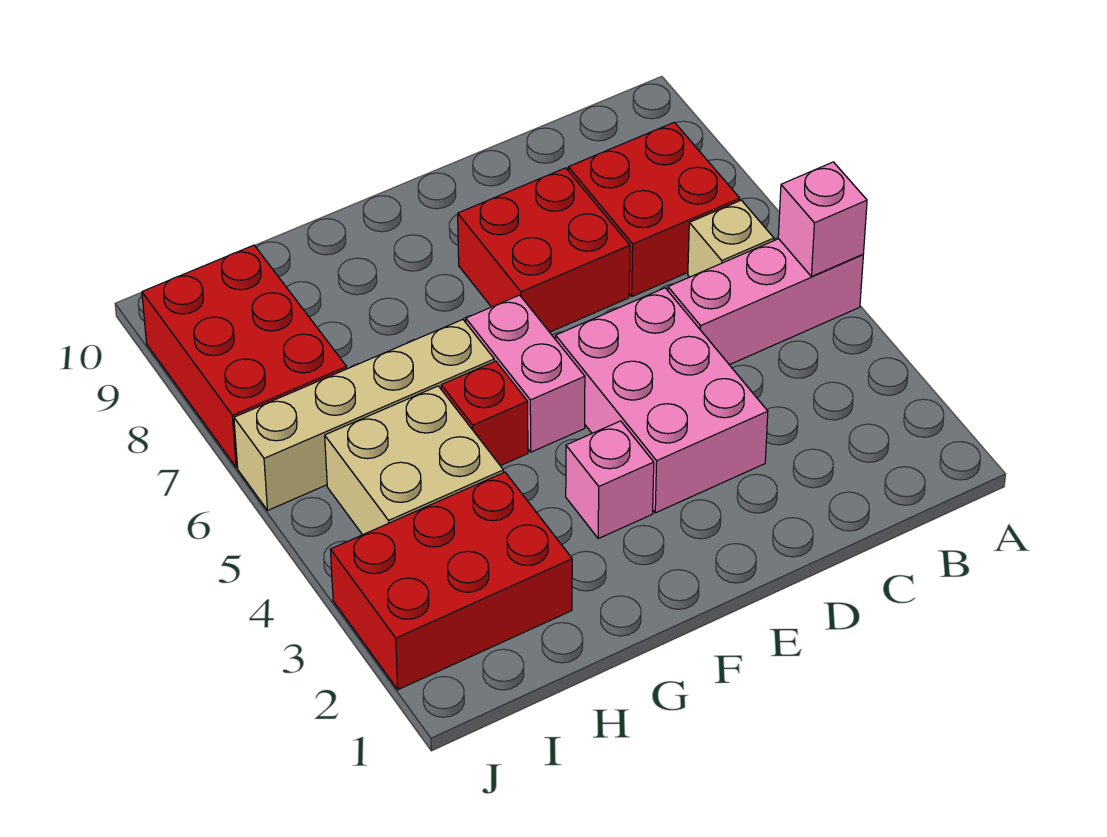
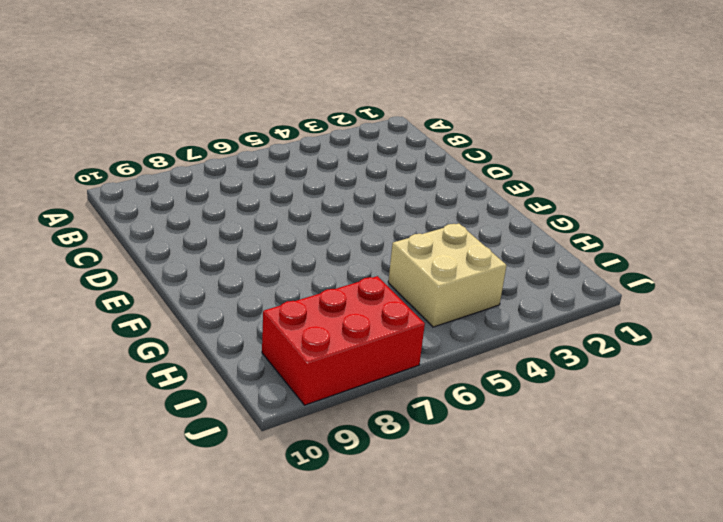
none -> pink brick A5:C5 level 1
none -> tan brick B6 level 1
none -> red brick B7:C8 level 1

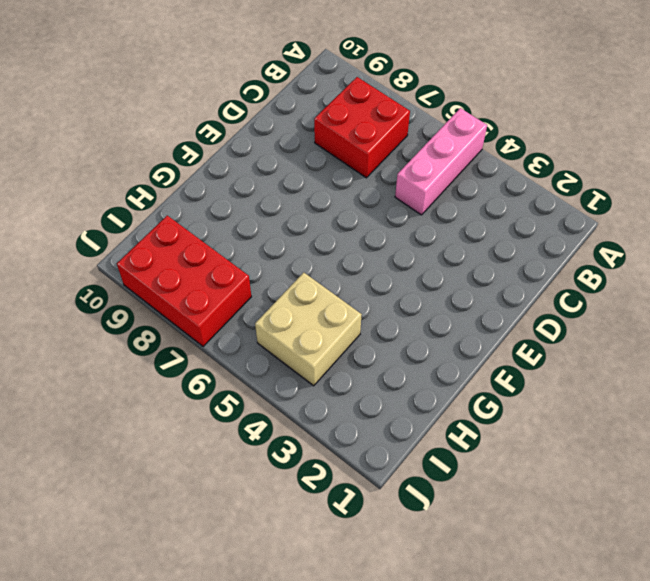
none -> tan brick B6 level 1
none -> pink brick D3:E5 level 1
none -> red brick D7:E8 level 1

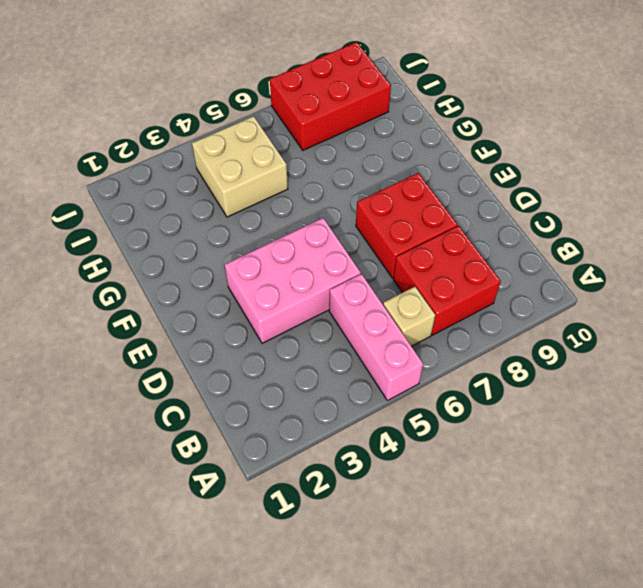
none -> pink brick F3 level 1
none -> pink brick F5:F6 level 1
none -> red brick G5 level 1

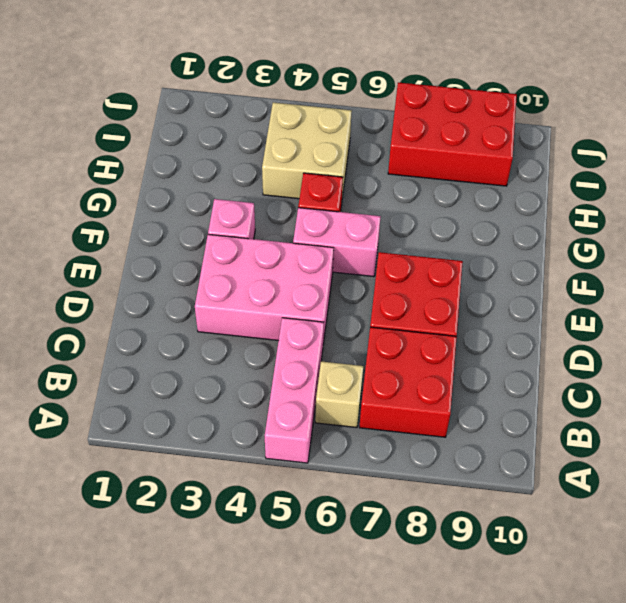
none -> tan brick G6:J6 level 1
none -> red brick H2:J3 level 1
none -> pink brick A5 level 2

